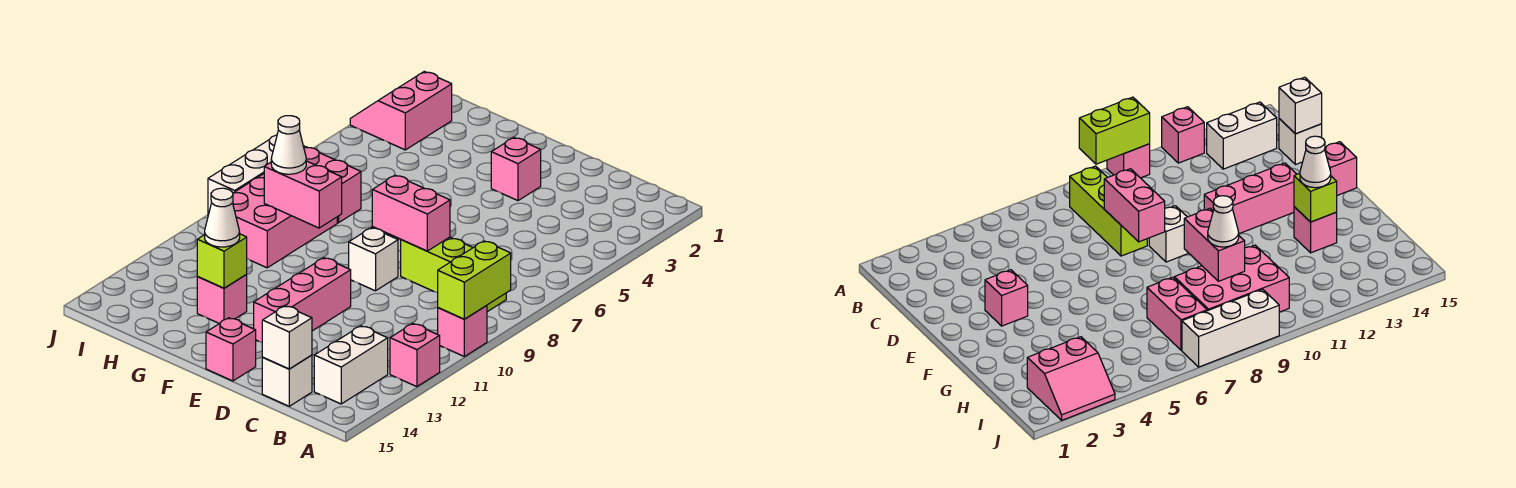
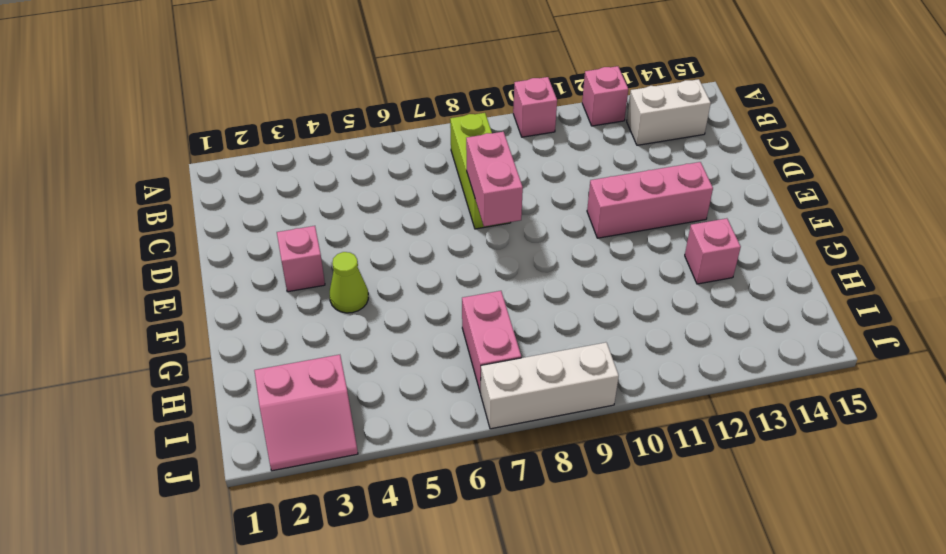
lime cone F4 level 1 -> none
none -> white brick C15 level 1
none -> white brick E9 level 1
none -> pink brick E15 level 1

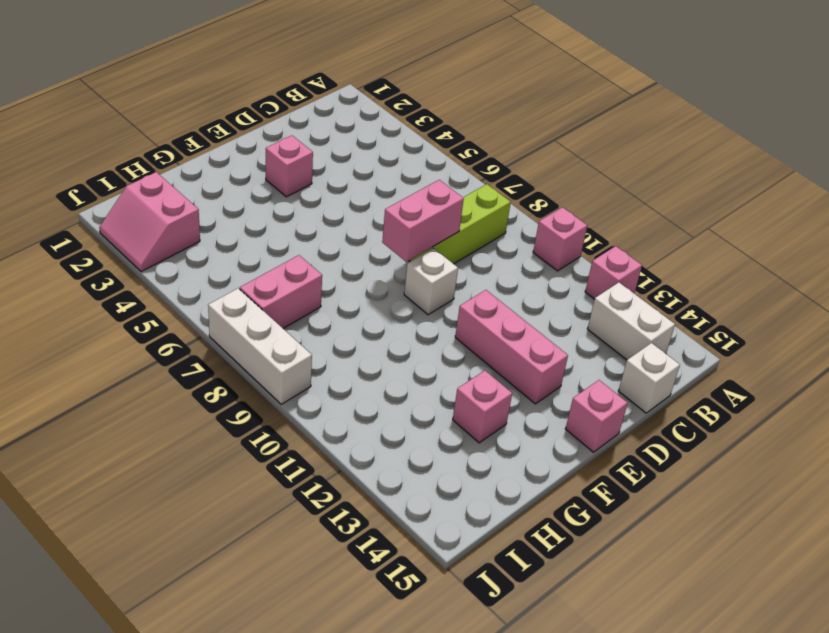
none -> pink brick H8:I10 level 1
none -> lime brick A9:A10 level 2
none -> white brick C15 level 2

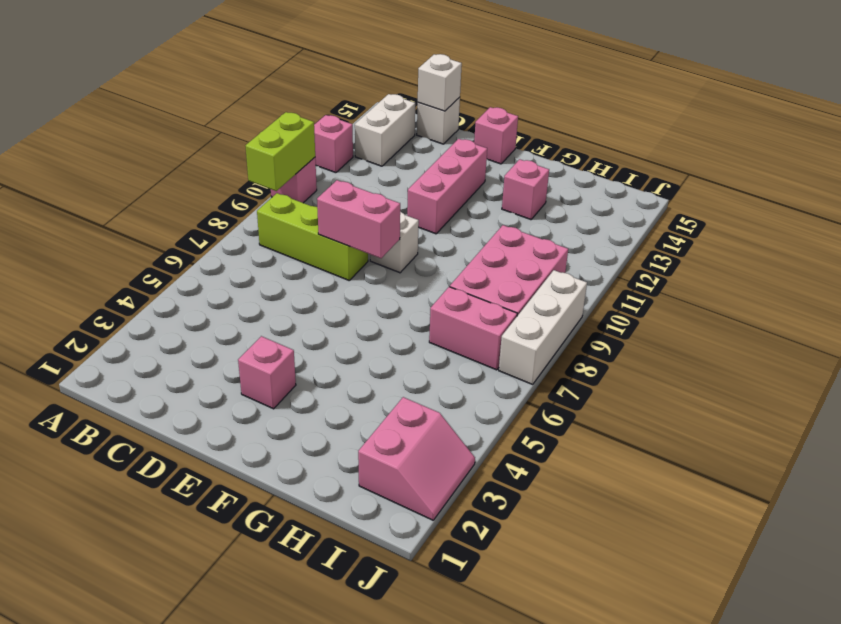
none -> pink brick G9:H9 level 2
none -> lime brick G13 level 2
none -> white cone G13 level 3

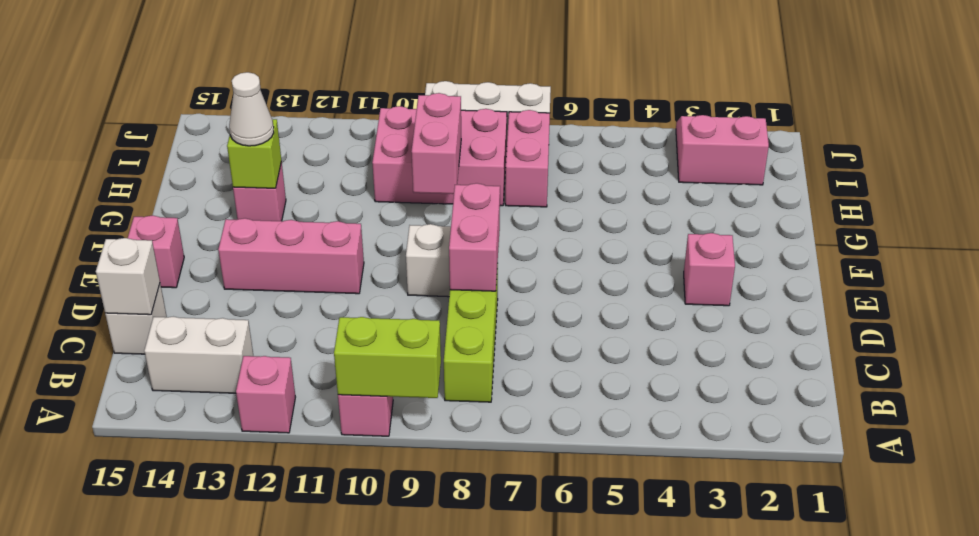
none -> white cone H9 level 3

